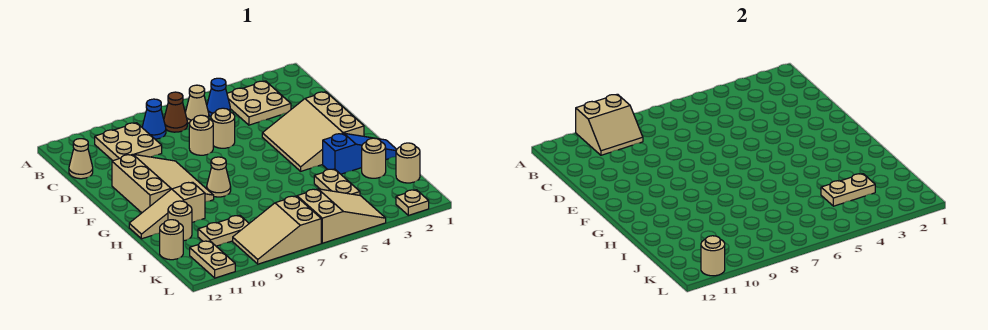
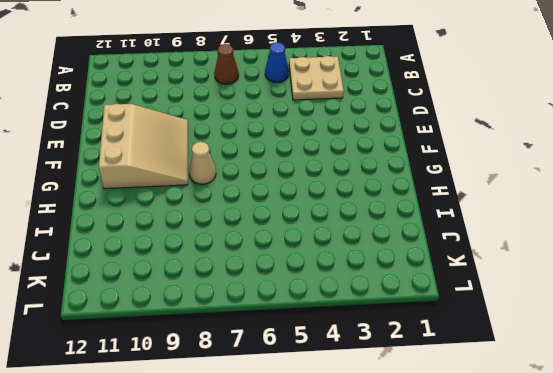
none -> tan cone B6 level 1
none -> blue cone B8 level 1
none -> tan plate B9:C10 level 1

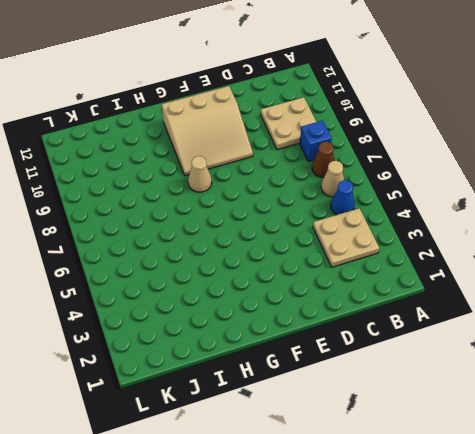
blue brick B8 level 1 -> blue cone B8 level 1
none -> tan cone C12 level 1
none -> tan round brick D6 level 1
none -> tan round brick D7 level 1

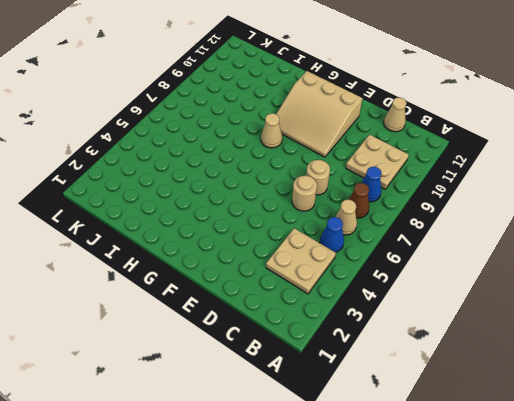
none -> tan slope E2:G4 level 1 top 2
none -> blue slope H1:H3 level 1 top 3
none -> tan slope H10:H12 level 1 top 10

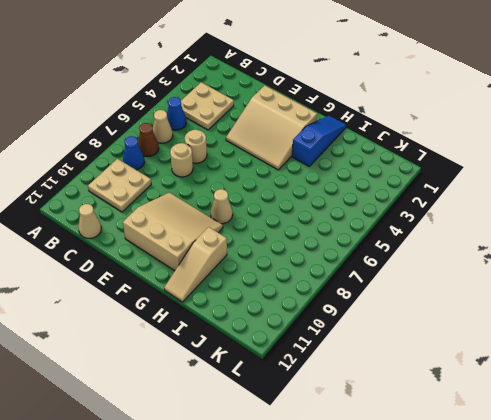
none -> tan round brick I2 level 1
none -> tan plate I4:J4 level 1
none -> tan round brick I11 level 1

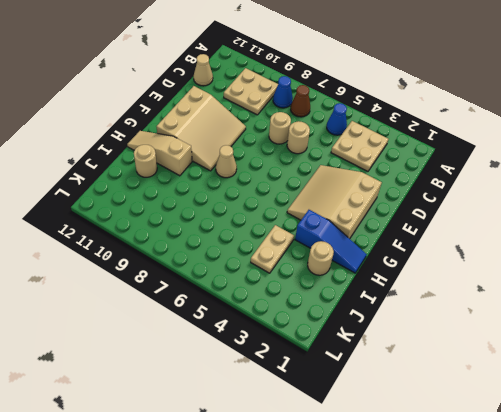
none -> tan cone B6 level 1
none -> tan round brick J1 level 1
none -> tan plate J9:J10 level 1

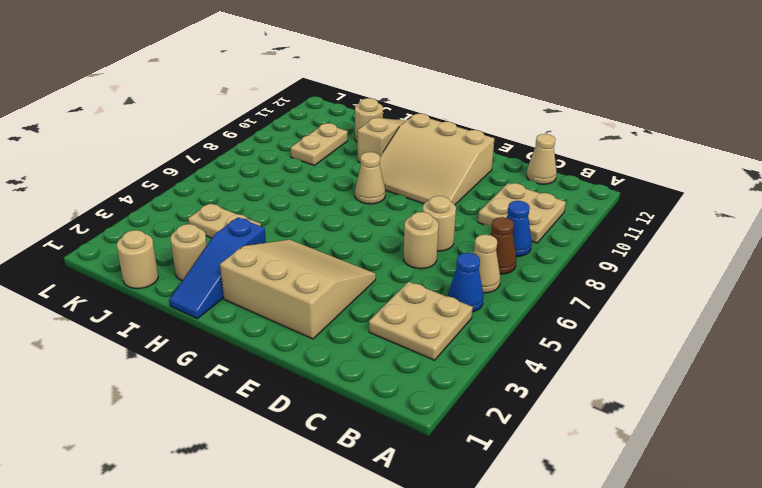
none -> tan round brick J12 level 1
none -> tan slope K4:L6 level 1 top 6
none -> tan slope K7:L9 level 1 top 7

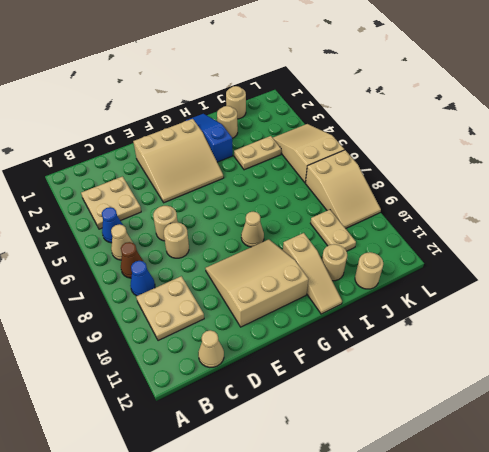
none -> tan plate K11:L11 level 1
none -> tan plate L2 level 1
none -> tan slope A9:B10 level 2 top A

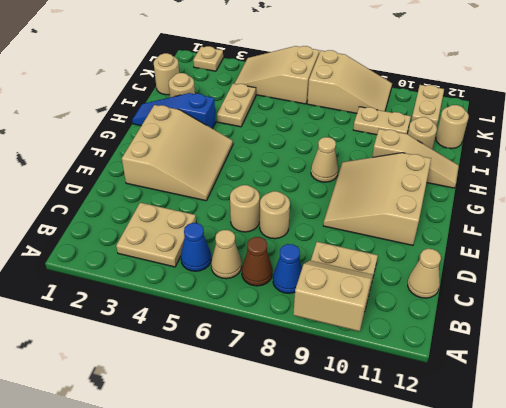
none -> tan plate J3:J4 level 2
none -> tan round brick L11 level 2

